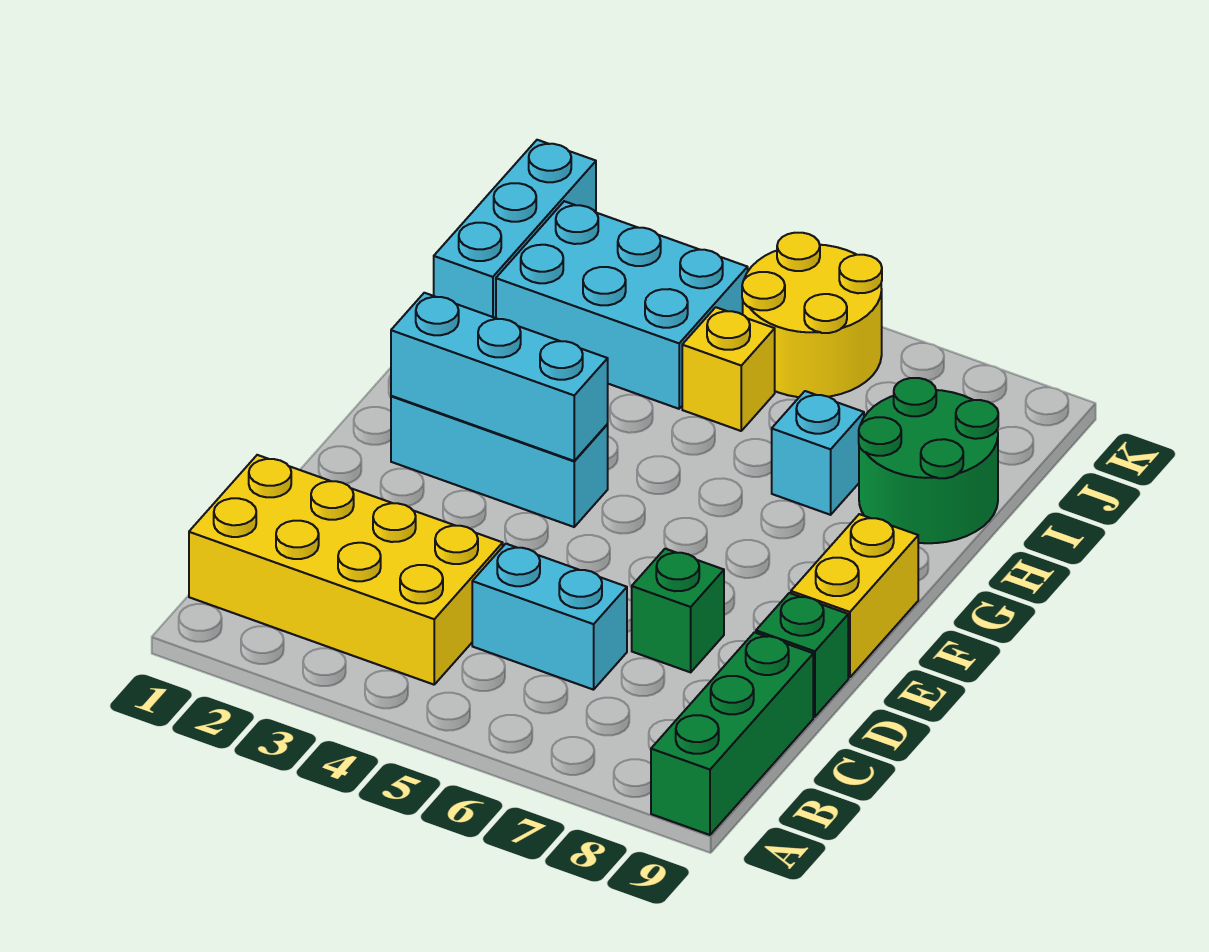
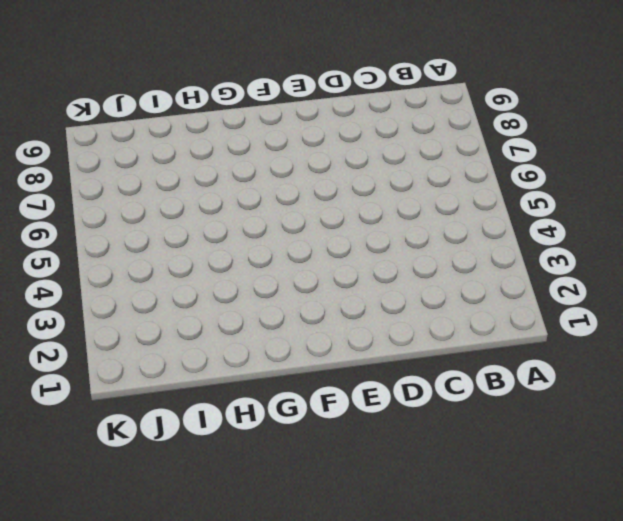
none -> green brick A9:C9 level 1
none -> yellow brick B1:C4 level 1
none -> cyan brick C5:C6 level 1

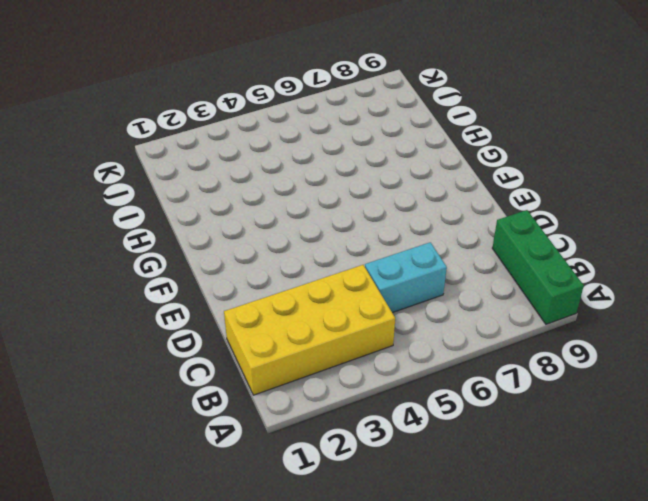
none -> green brick D7 level 1
none -> green brick D9 level 1
none -> yellow brick E9:F9 level 1

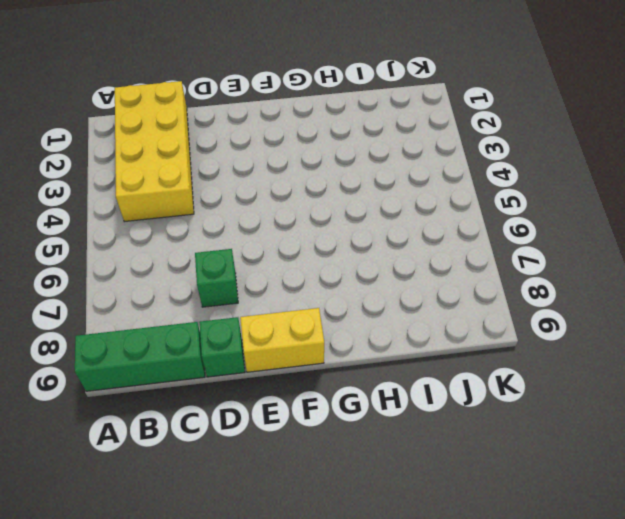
none -> cyan brick C5:C6 level 1
none -> cyan brick F2:F4 level 1
none -> cyan brick H7 level 1

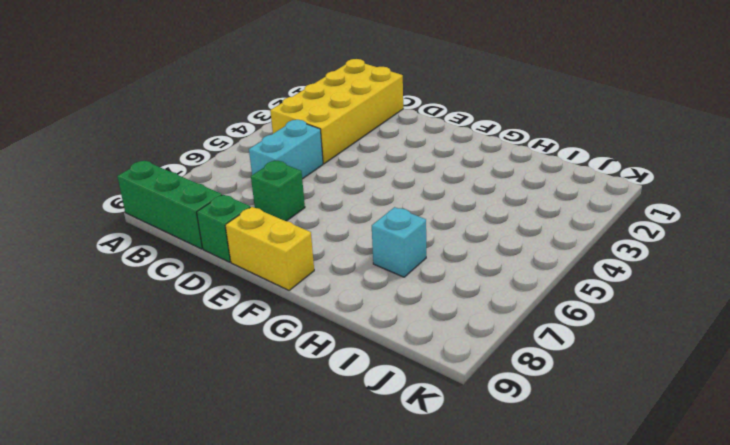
none -> cyan brick F2:F4 level 1
none -> green round brick H8:I9 level 1
none -> cyan brick I1:K1 level 1

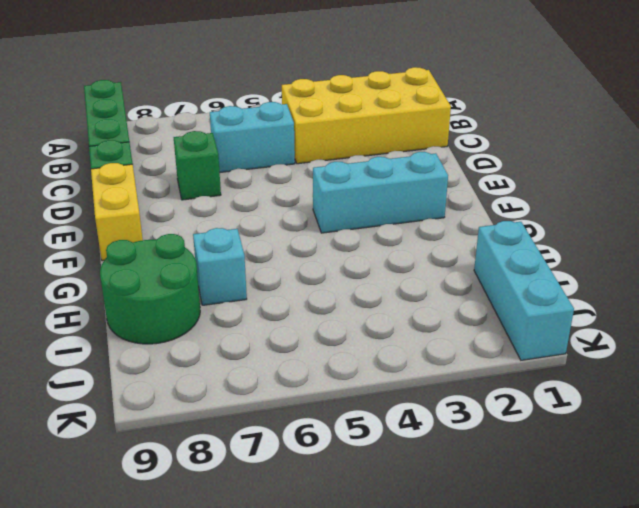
none -> cyan brick I2:J4 level 1
none -> yellow brick I5 level 1
none -> yellow round brick J5:K6 level 1

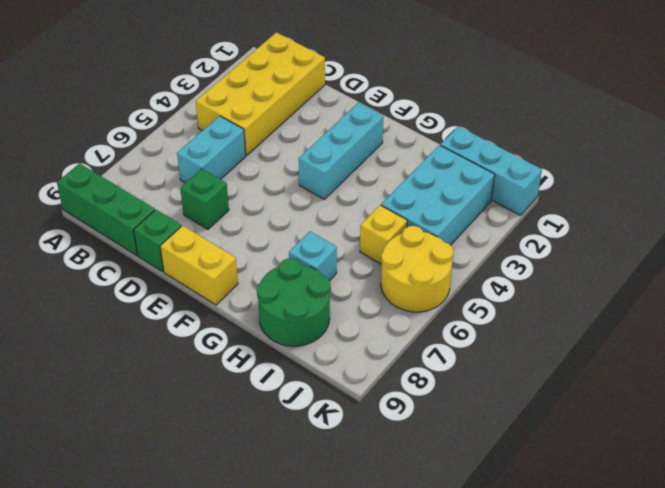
none -> cyan brick F2:F4 level 2

